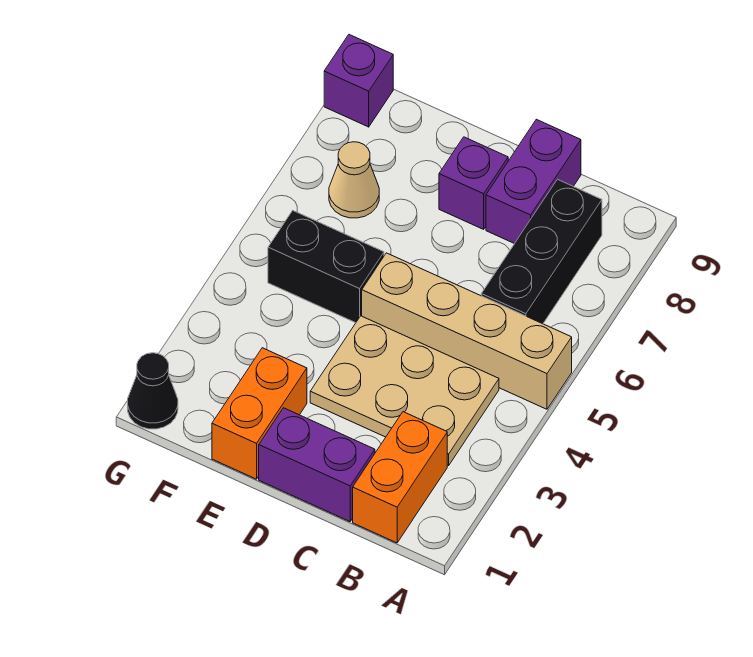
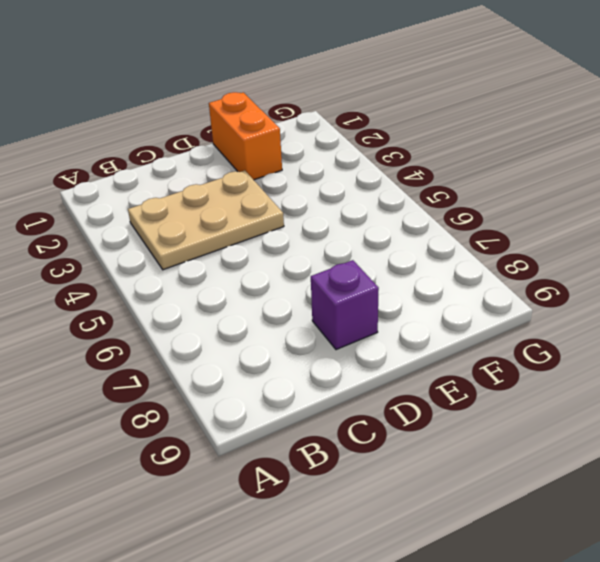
none -> tan brick A5:D5 level 1
none -> orange brick B1:B2 level 1
none -> black brick B6:B8 level 1

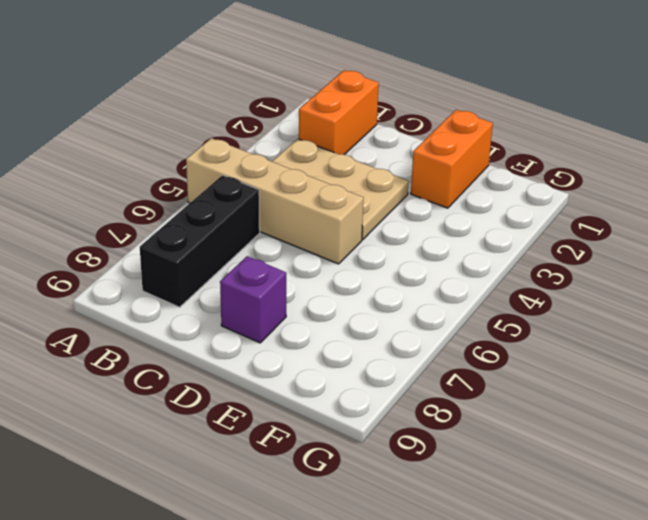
none -> purple brick C1:D1 level 1
none -> purple brick C8:C9 level 1
none -> black brick E5:F5 level 1

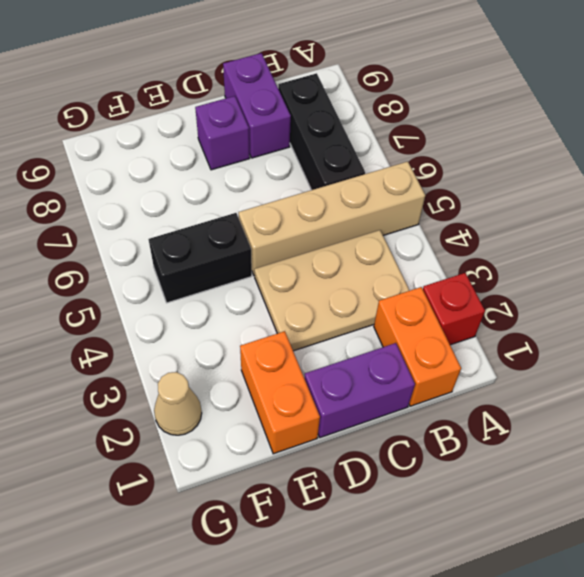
red brick A2 level 1 -> none
tan cone G2 level 1 -> tan cone F7 level 1
none -> black cone G1 level 1
none -> purple brick G9 level 1

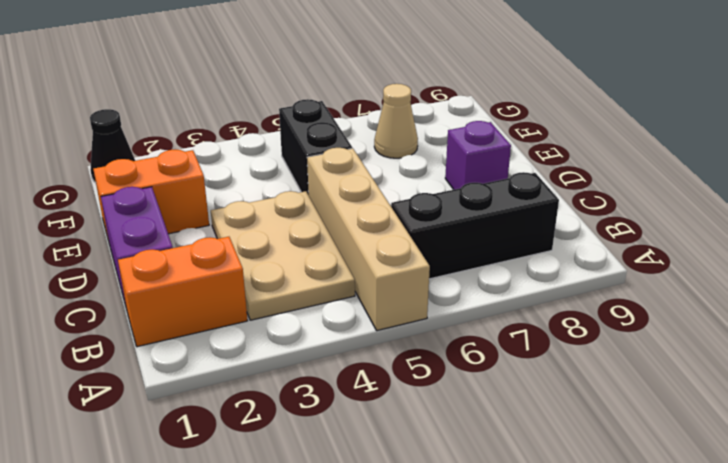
none -> purple brick C8:C9 level 1
none -> purple brick G9 level 1

